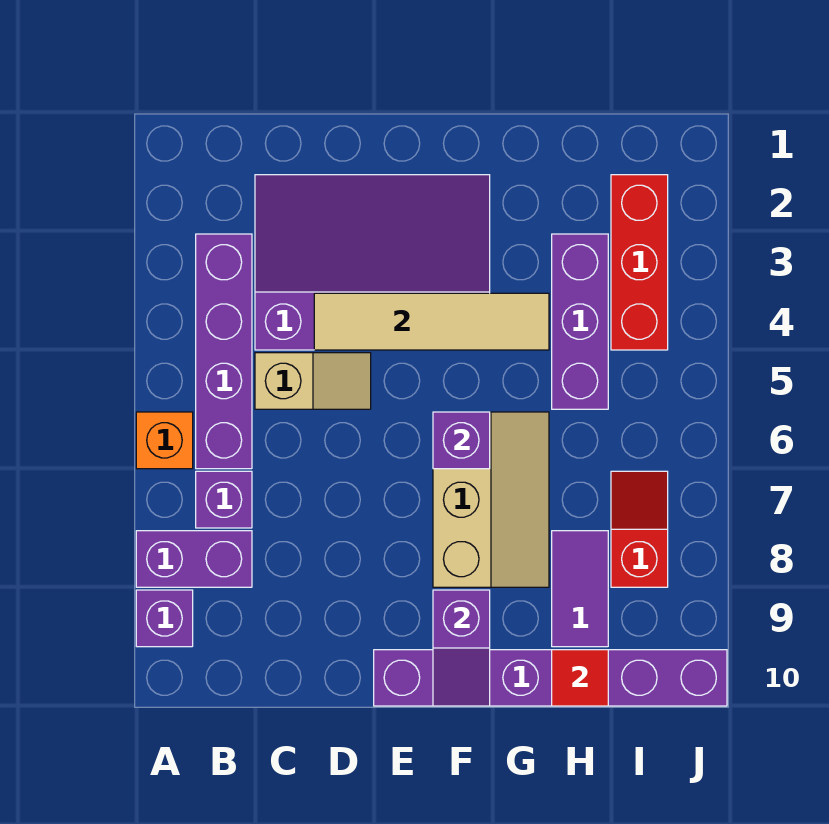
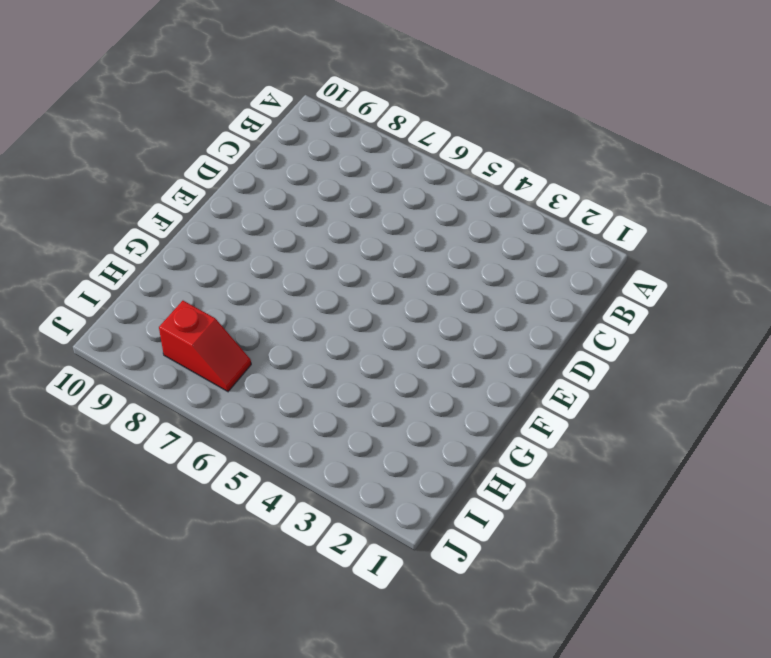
none -> orange brick A6 level 1
none -> purple brick A8:B8 level 1
none -> purple brick A9 level 1

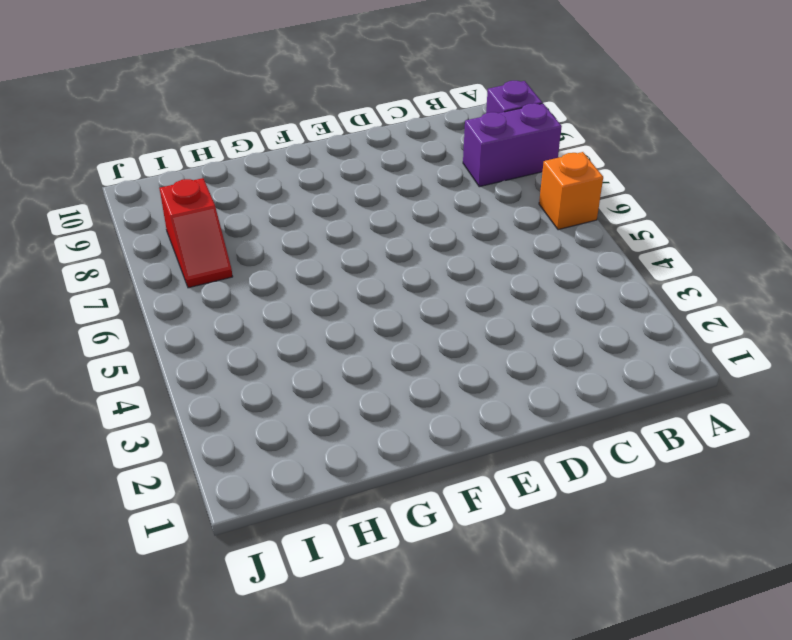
none -> purple brick B3:B6 level 1
none -> purple brick B7 level 1
none -> purple slope C2:F4 level 1 top 4

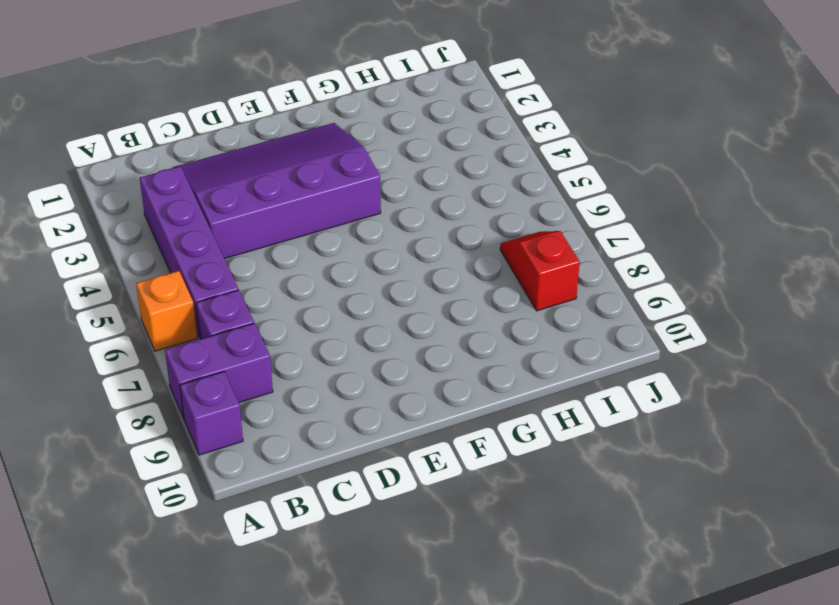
none -> tan slope C5:D5 level 1 top C
none -> purple brick E10:J10 level 1
none -> tan slope F6:G8 level 1 top F

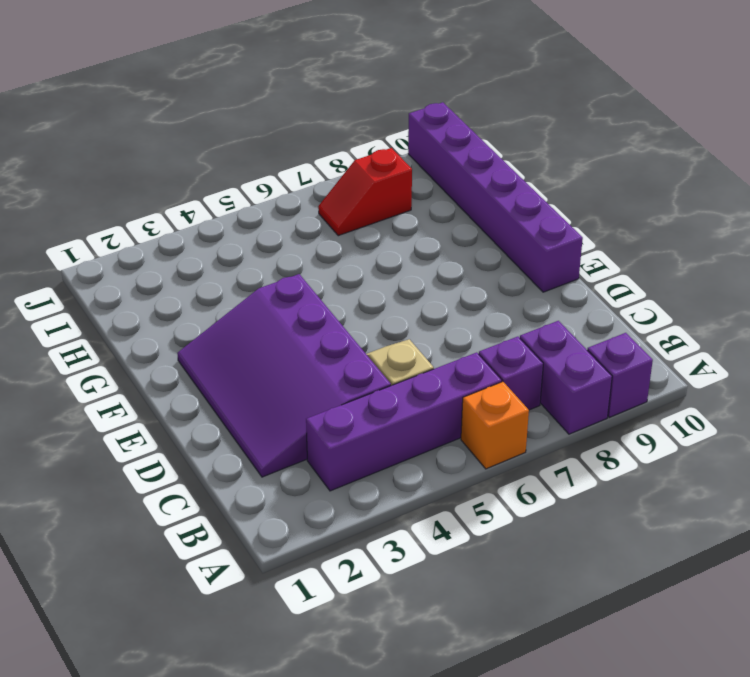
none -> tan slope F6:G8 level 1 top F
none -> purple brick H3:H5 level 1
none -> purple tile H8:H9 level 1

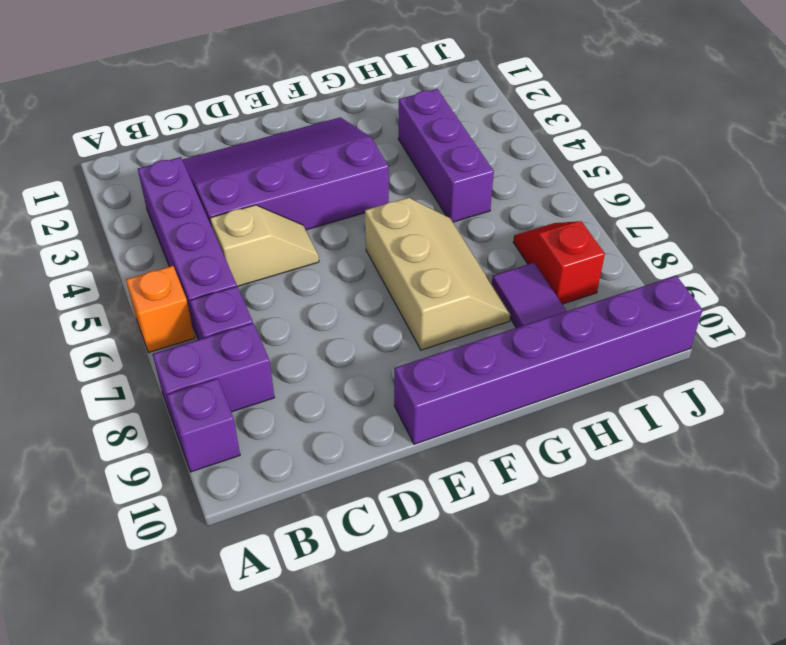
none -> red brick I2:I4 level 1
none -> tan tile D4:G4 level 2
none -> purple brick F6 level 2

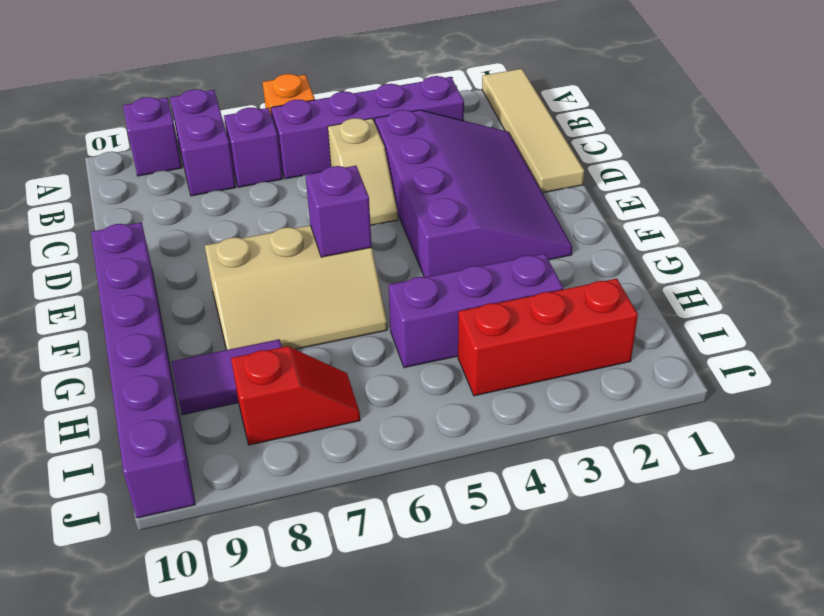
tan tile A1:D1 level 1 -> tan tile D4:G4 level 2
none -> purple slope F9:F10 level 2 top 9
none -> red tile H10 level 2

